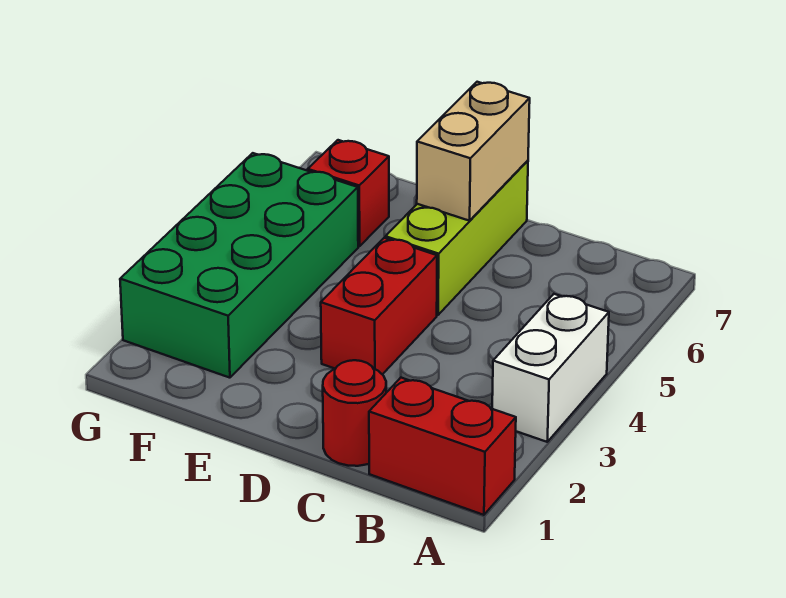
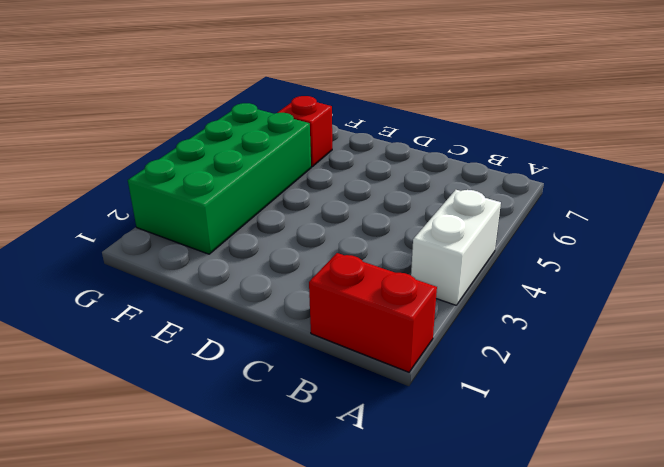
none -> red round brick C1 level 1
none -> red brick D3:D4 level 1

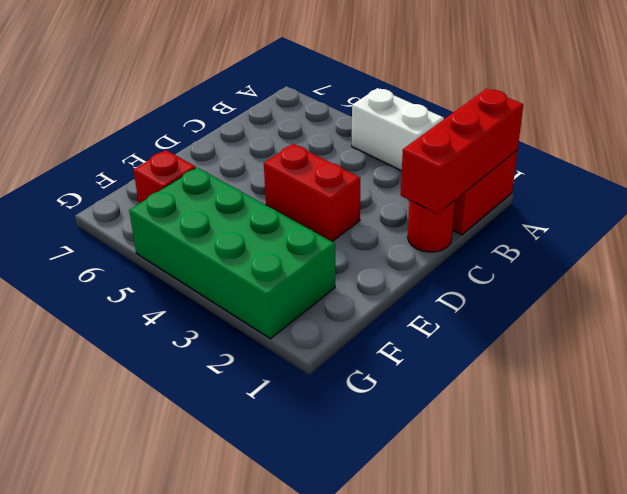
red brick A1:C1 level 2 -> none
none -> lime brick D5:D7 level 1
none -> tan brick D6:D7 level 2

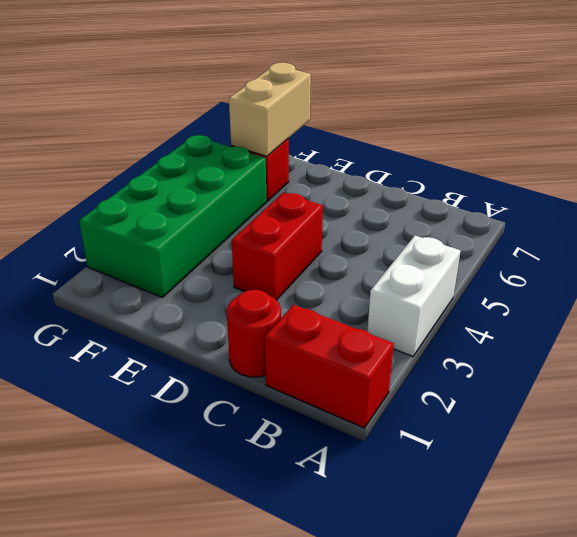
tan brick F6:F7 level 2 -> tan brick D6:D7 level 2
none -> lime brick D5:D7 level 1

